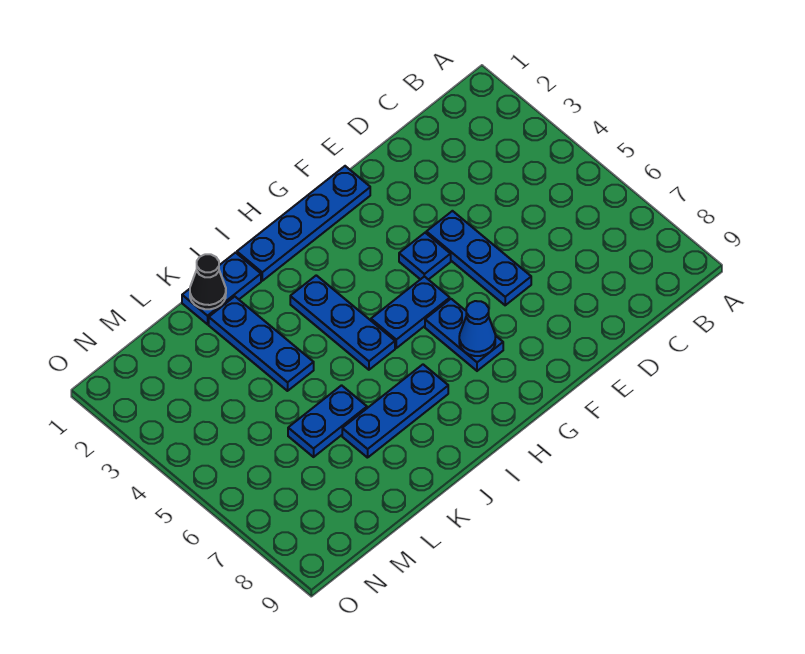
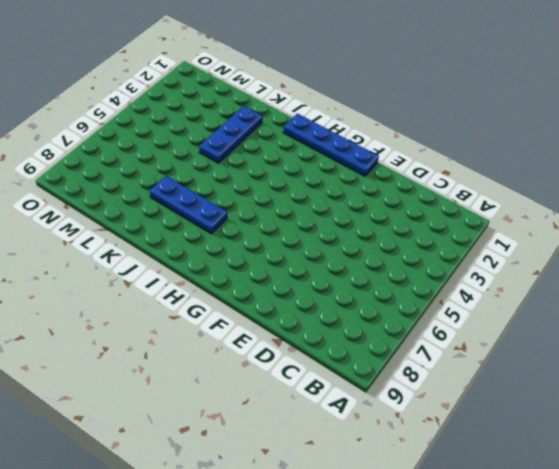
none -> blue plate E4:E6 level 1
none -> blue plate F4 level 1
none -> blue plate G5:H5 level 1

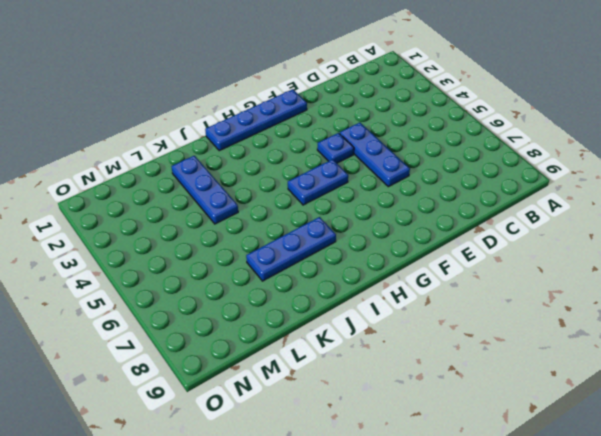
none -> blue plate G6:G7 level 1
none -> blue plate I3:I5 level 1
none -> blue plate J1:K1 level 1

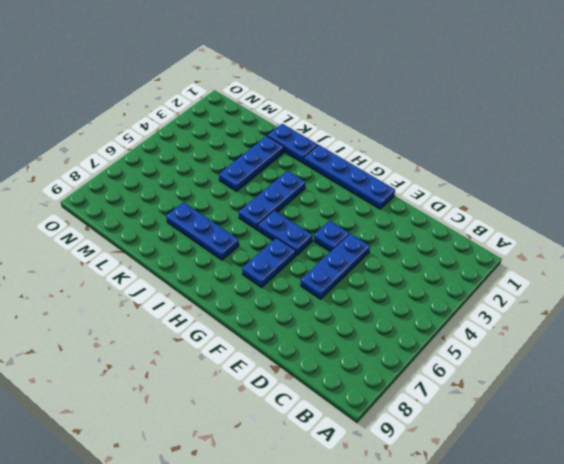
none -> blue plate K6:L6 level 1
none -> blue cone G7 level 2
none -> black cone K1 level 2

